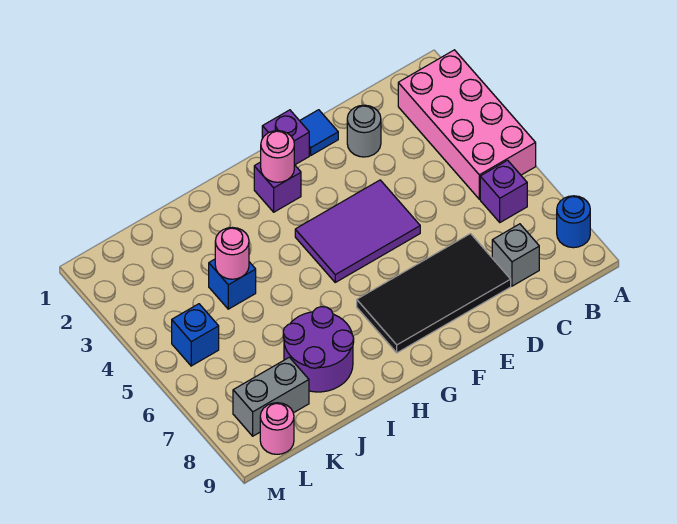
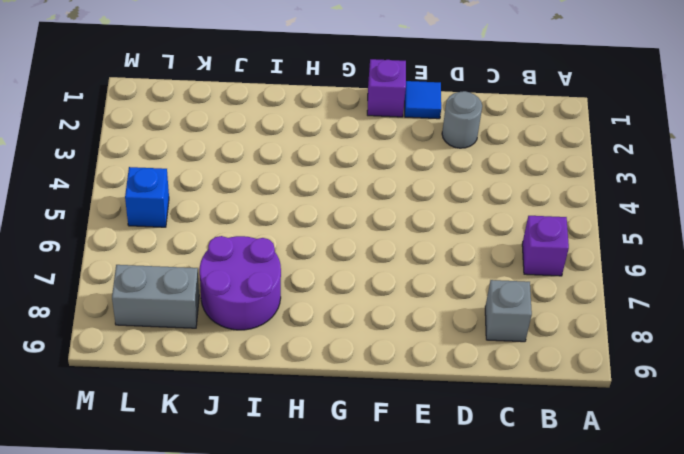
none -> pink brick A2:B5 level 1
none -> blue round brick A8 level 1
none -> black tile D7:G8 level 1

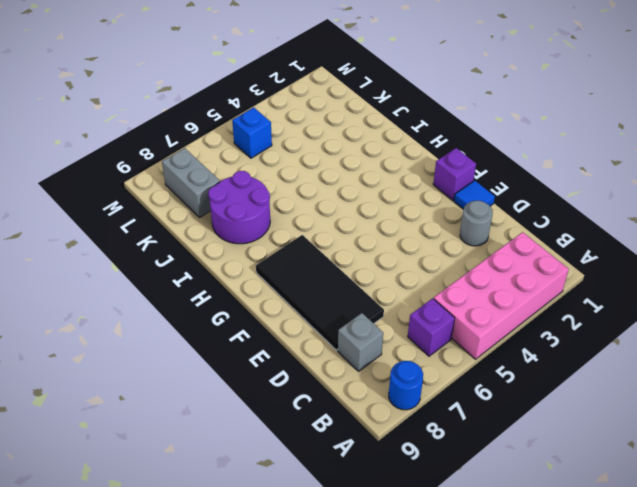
none -> purple tile E4:G5 level 1
none -> purple brick G2 level 1
none -> blue brick J4 level 1

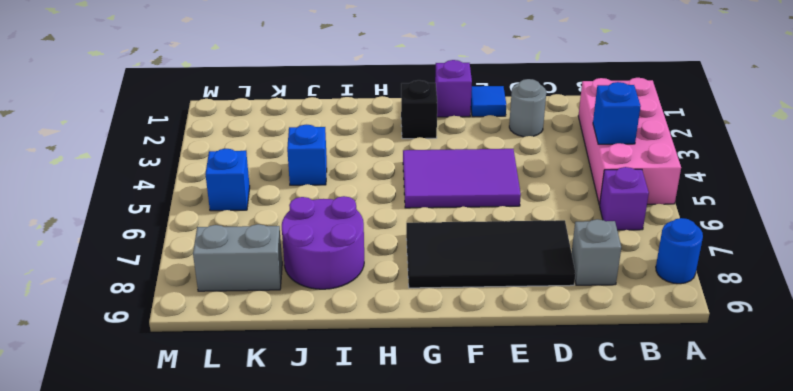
blue brick B4 level 2 -> none
black brick G2 level 1 -> purple brick G2 level 1
none -> pink round brick L9 level 1
none -> pink round brick G2 level 2
none -> pink round brick J4 level 2

